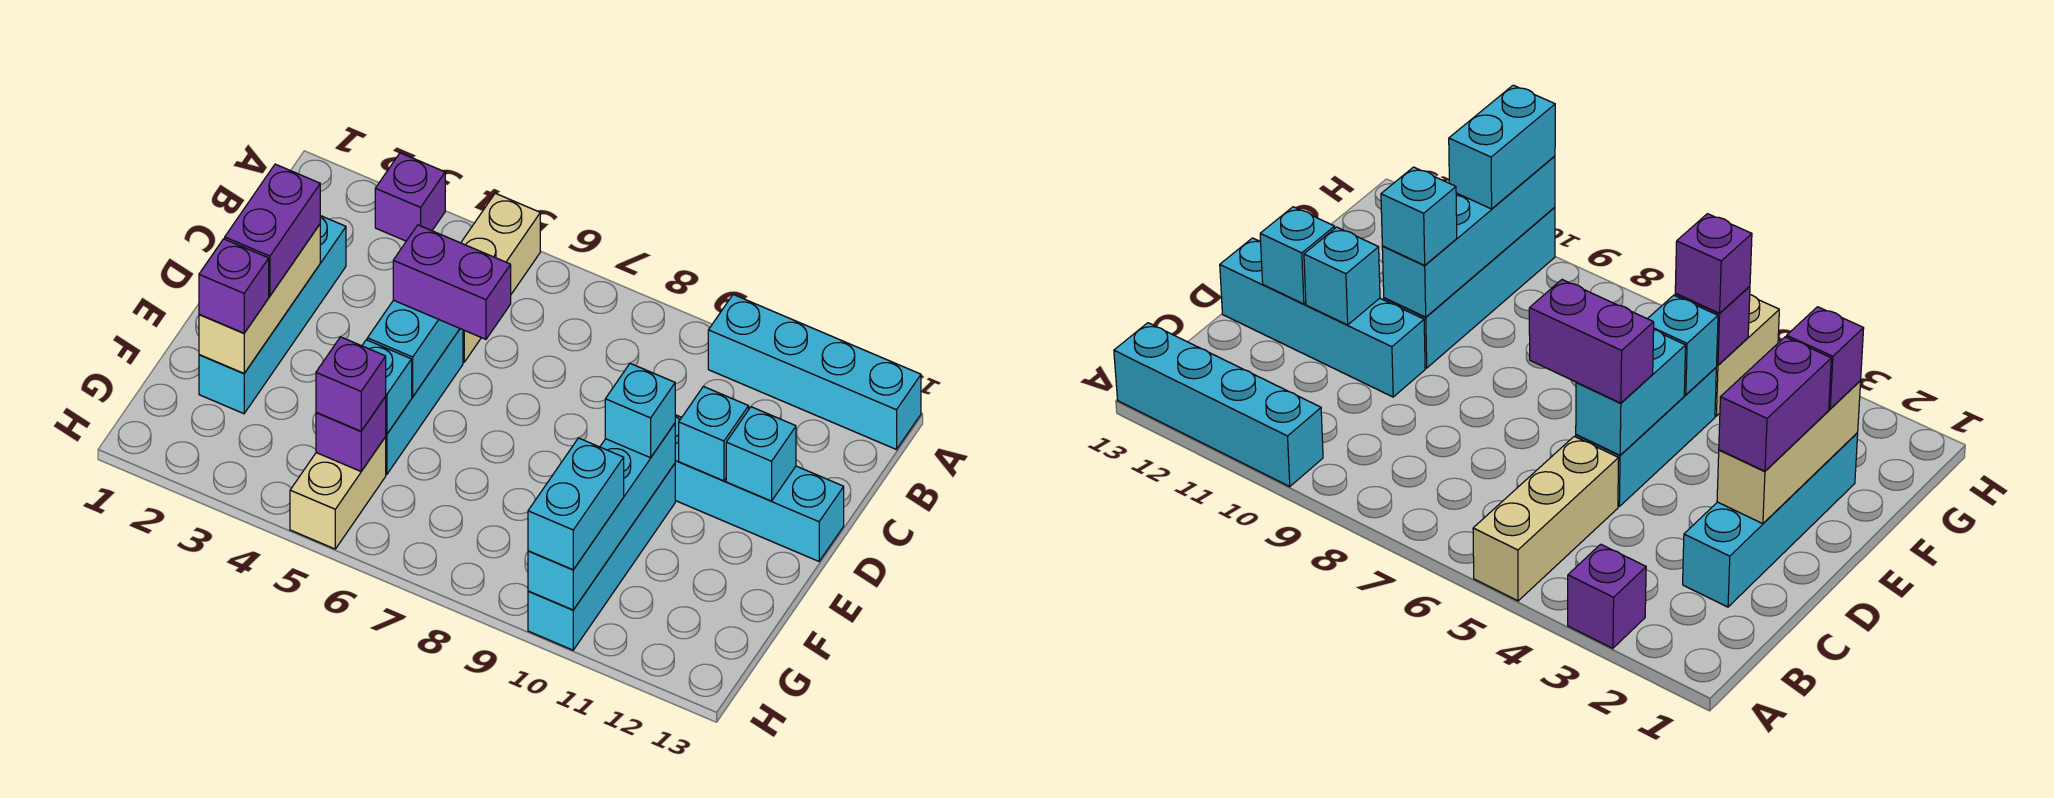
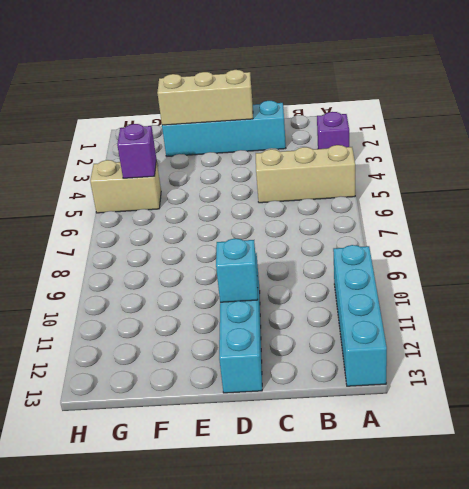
none -> cyan brick D5:F5 level 1
none -> cyan brick E10:H10 level 1
none -> cyan brick D5:E5 level 2

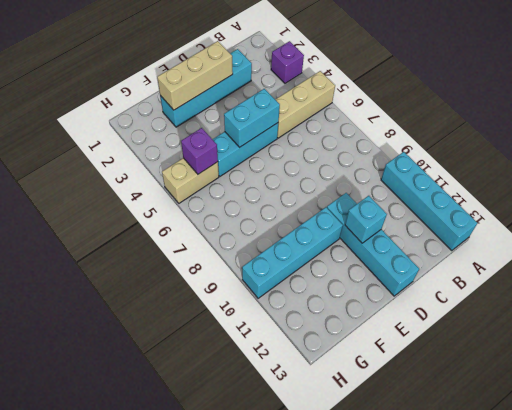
none -> cyan brick D12 level 2
none -> cyan brick E10:H10 level 2
none -> cyan brick F5 level 2

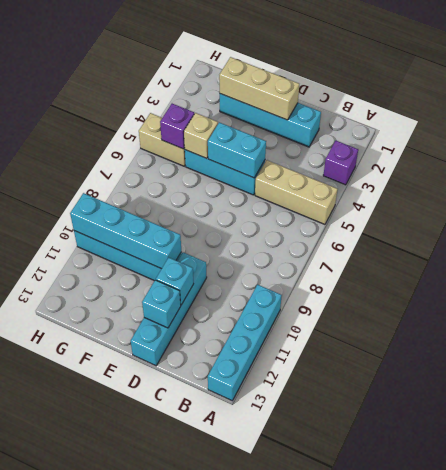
tan brick F5 level 2 -> cyan brick F5 level 2
none -> purple brick D2:E2 level 3
none -> purple brick D5:D6 level 3
none -> cyan brick E10 level 3

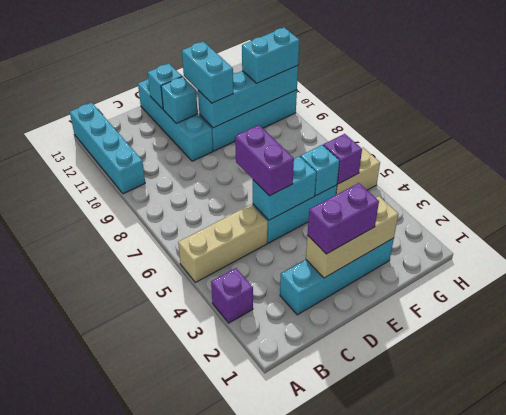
cyan brick E10:E11 level 3 -> cyan brick E10 level 3
none -> purple brick F2 level 3
none -> purple brick G5 level 3

